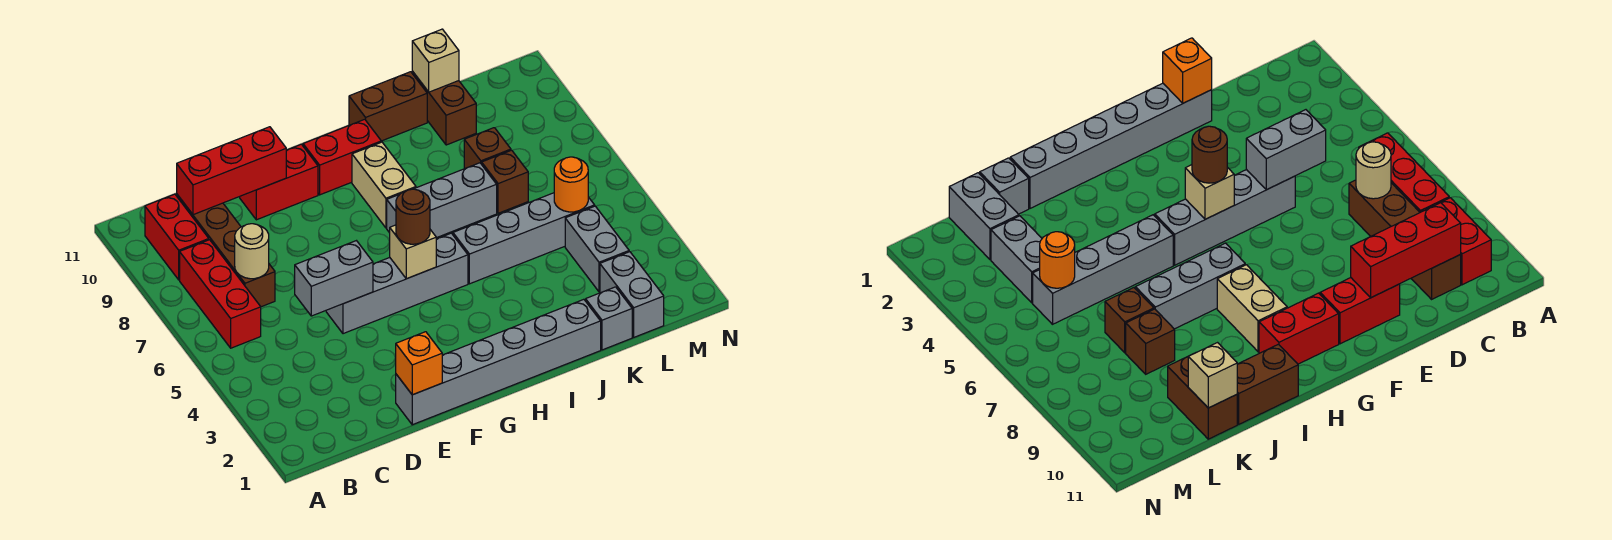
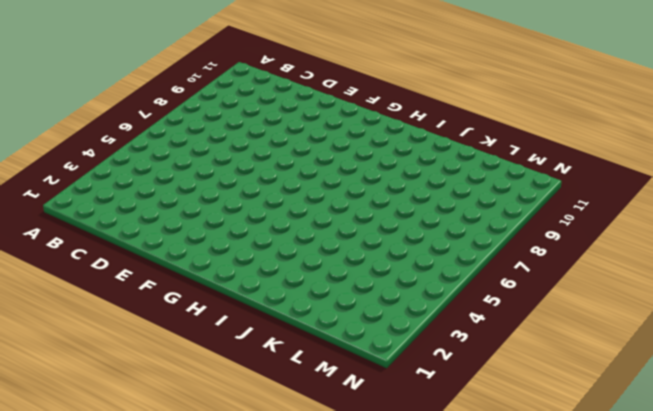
none -> red brick B6:B8 level 1
none -> red brick B9:B10 level 1
none -> brown brick C7:C10 level 1

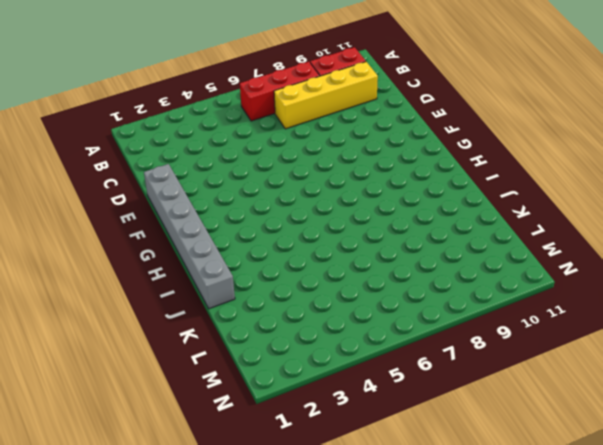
yellow brick C7:C10 level 1 -> brown brick C7:C10 level 1
none -> grey brick E5:H5 level 1
none -> red brick E10:F10 level 1
none -> red brick G10:H10 level 1

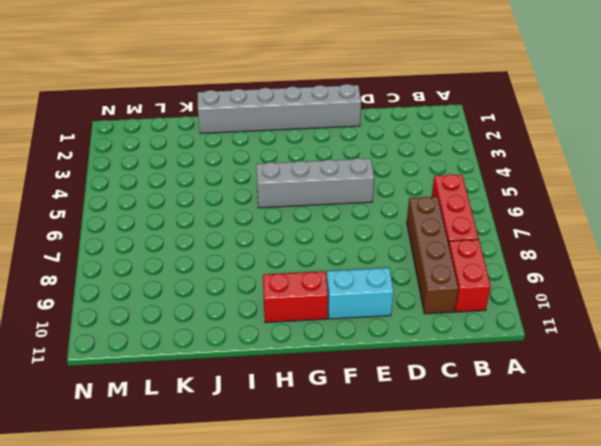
cyan brick E10:F10 level 1 -> red brick E10:F10 level 1
none -> grey brick H7:J7 level 1
none -> tan brick H8:H9 level 1
none -> grey brick I5:L5 level 1

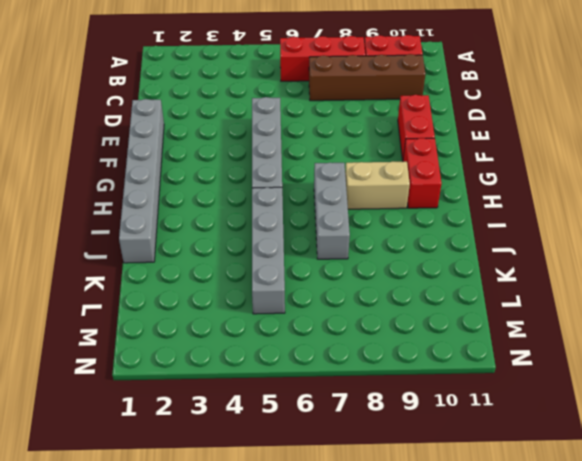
none -> brown brick I11:J11 level 1
none -> grey brick K1 level 1
none -> brown brick K7 level 1

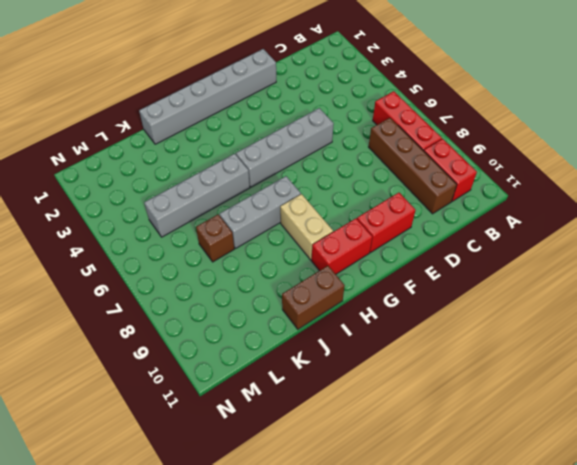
none -> grey brick K1 level 1
none -> brown brick K8 level 1
none -> brown brick K10:K11 level 1

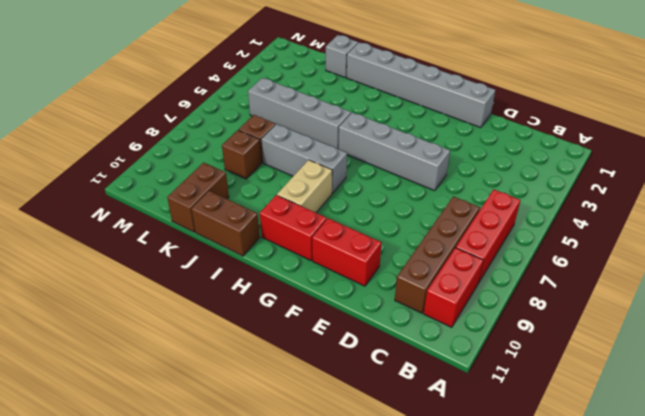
none -> grey brick L1:L2 level 1
none -> grey brick L3:L4 level 1
none -> tan round brick C7 level 2

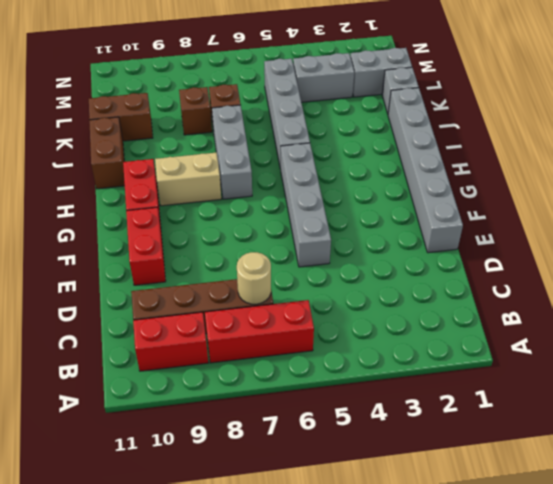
none -> red brick C10:E10 level 2
none -> grey brick D5:E5 level 2
none -> orange brick E1 level 2

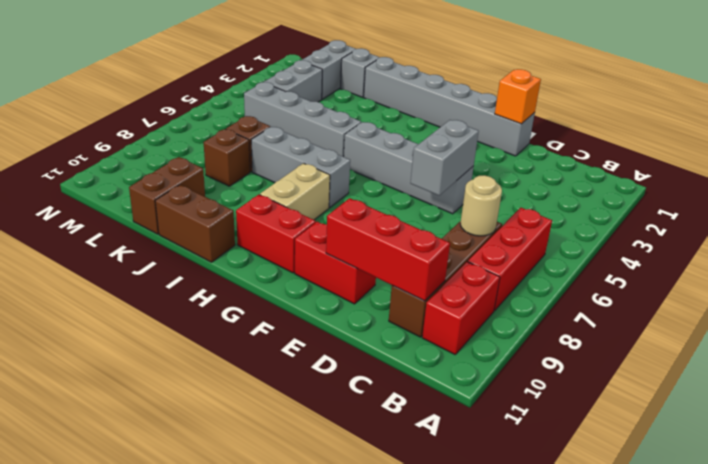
grey brick E5:E6 level 2 -> grey brick D5:E5 level 2
none -> tan brick G5 level 2
none -> tan brick K11 level 2
none -> orange round brick L5 level 2

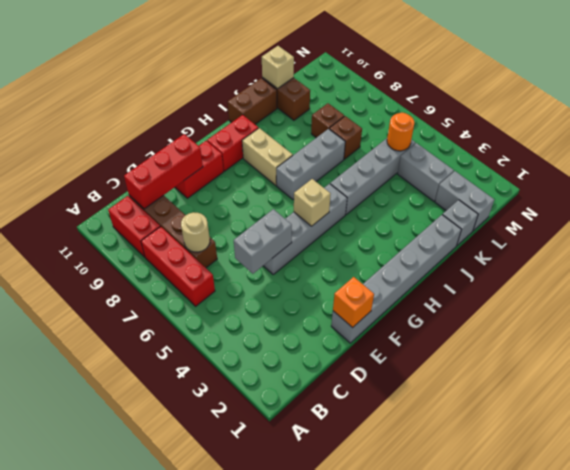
none -> brown round brick G5 level 3

